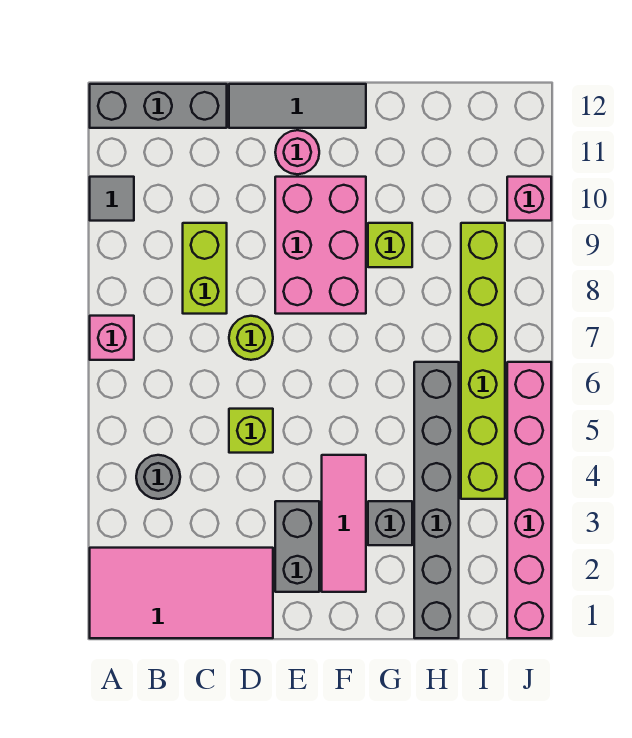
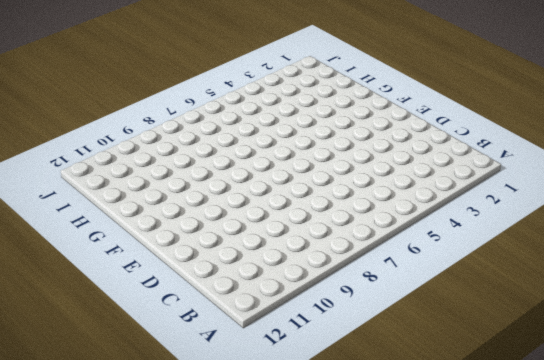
none -> pink tile A1:D2 level 1
none -> pink brick A7 level 1
none -> grey tile A10 level 1

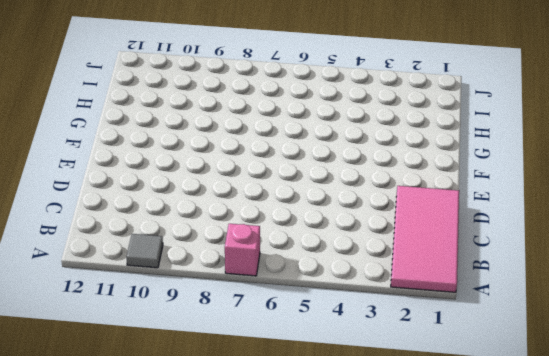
none -> grey brick A12:C12 level 1
none -> grey round brick B4 level 1
none -> lime brick C8:C9 level 1

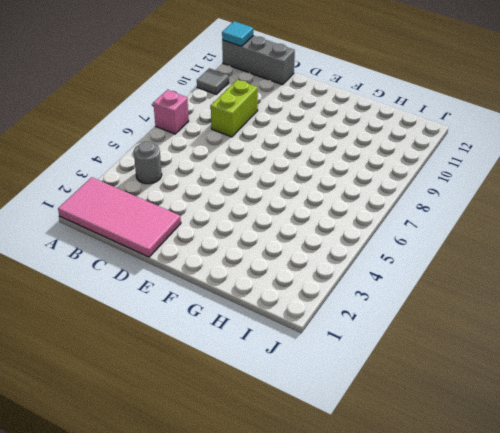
cyan tile A12 level 2 -> none
none -> lime brick D5 level 1
none -> lime round brick D7 level 1
none -> grey tile D12:F12 level 1

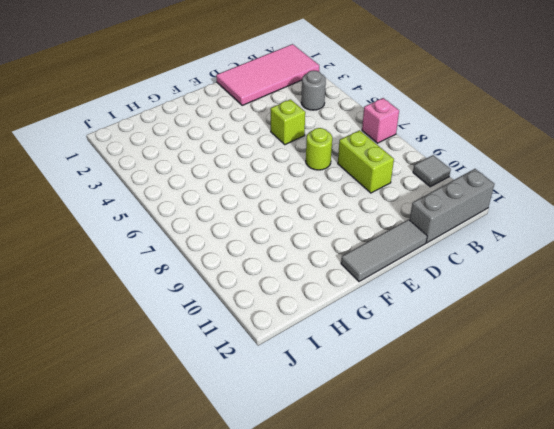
none -> grey brick E2:E3 level 1
none -> pink brick E8:F10 level 1
none -> pink round brick E11 level 1

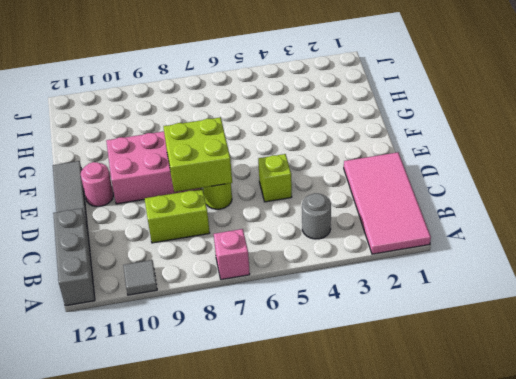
lime brick D7:E8 level 2 -> none
none -> grey brick E2:E3 level 1
none -> pink tile F2:F4 level 1
none -> grey brick G3 level 1

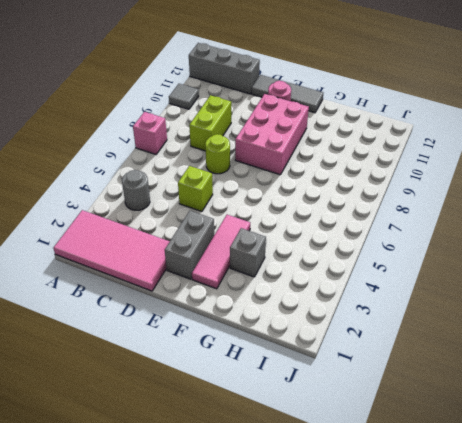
none -> lime brick G9 level 1
none -> grey brick H1:H6 level 1
none -> lime brick I4:I9 level 1

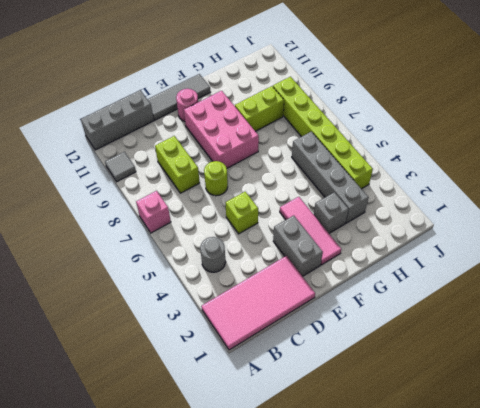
lime brick G9:H9 level 1 -> lime brick G9 level 1
grey brick H3:H6 level 1 -> grey brick H1:H6 level 1
none -> pink brick J1:J6 level 1
none -> pink brick J10 level 1

